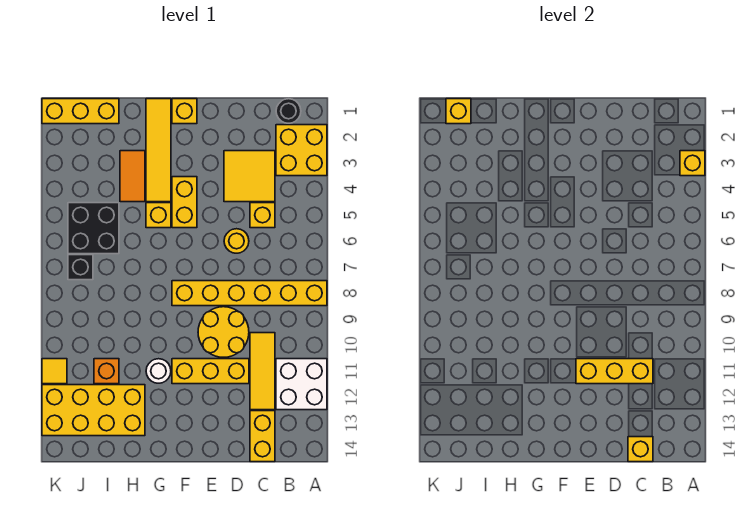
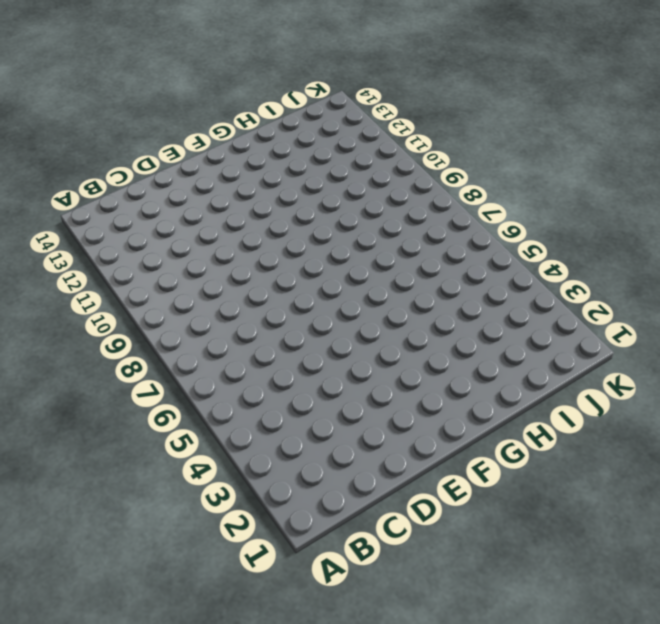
none -> yellow brick A2:B3 level 1
none -> yellow brick A8:F8 level 1
none -> white brick A11:B12 level 1

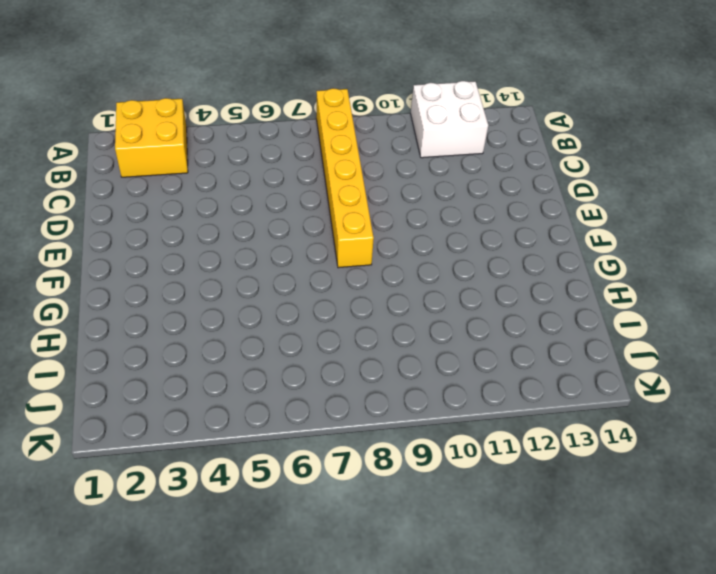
none -> black round brick B1 level 1
none -> yellow tile C3:D4 level 1
none -> yellow brick C5 level 1

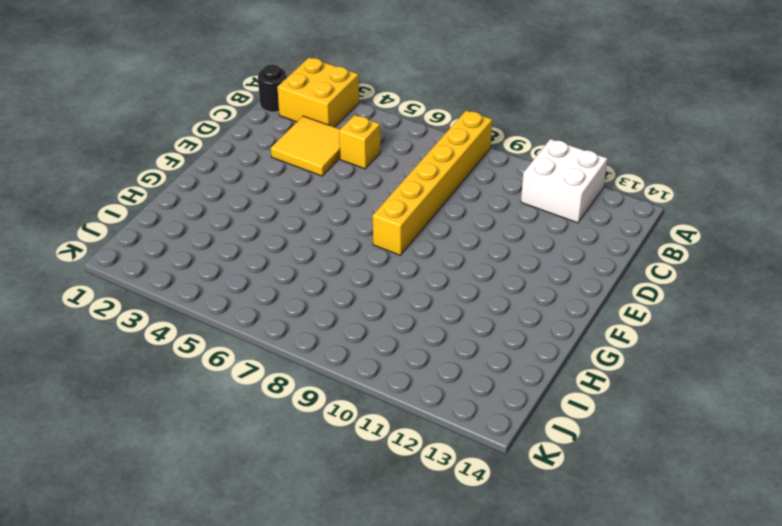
none -> yellow tile C10:C12 level 1
none -> yellow brick C13:C14 level 1
none -> yellow round brick D6 level 1

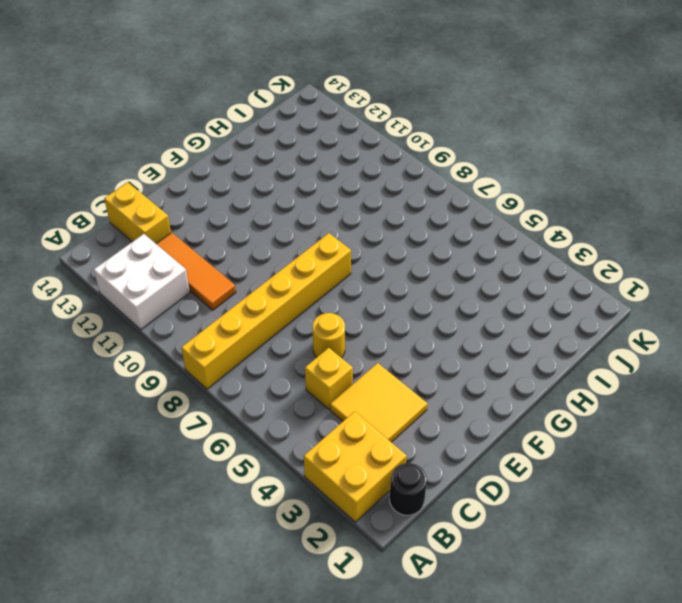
orange tile C10:C12 level 1 -> yellow tile C10:C12 level 1
none -> yellow round brick D9:E10 level 1
none -> yellow brick D11:F11 level 1
none -> yellow brick F1 level 1

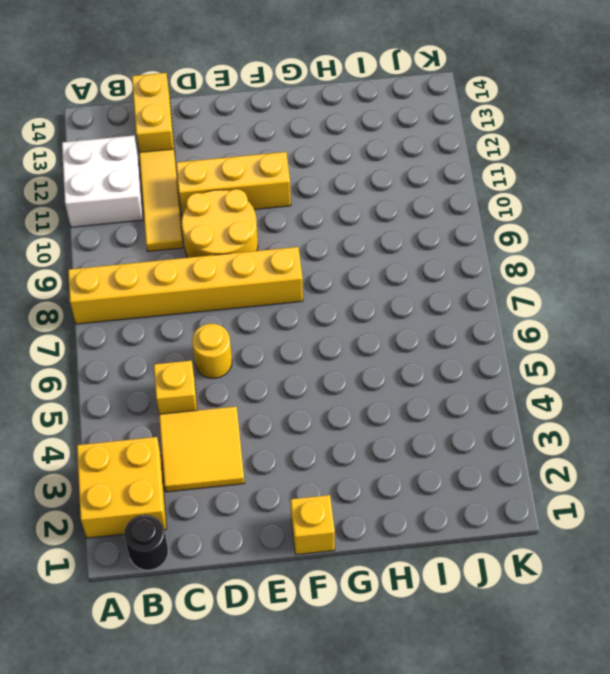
none -> yellow brick F4:F5 level 1
none -> yellow tile G1:G4 level 1
none -> yellow brick G5 level 1

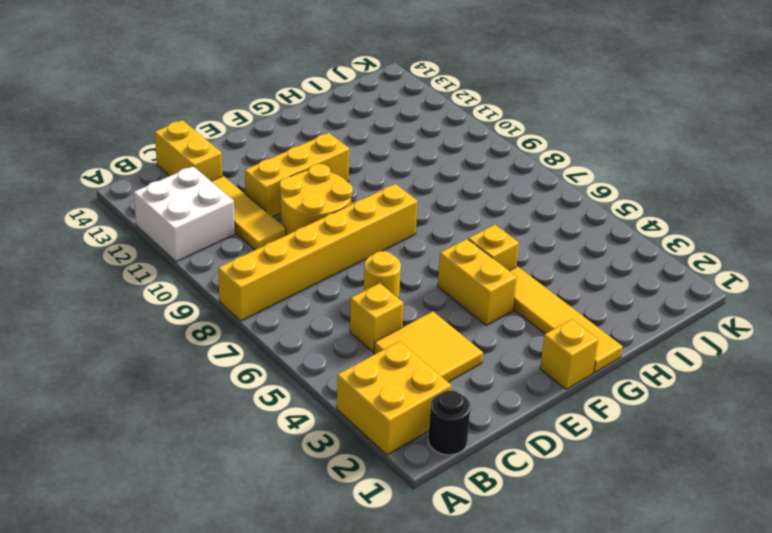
none -> white round brick G11 level 1
none -> orange tile H3:H4 level 1
none -> yellow brick H12:K13 level 1

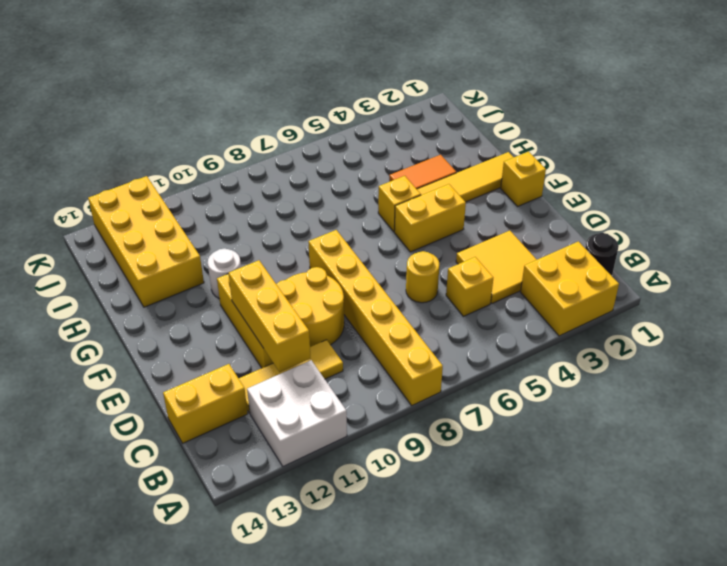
none -> yellow brick I1:K1 level 1
none -> black brick I5:J6 level 1
none -> orange brick I11 level 1

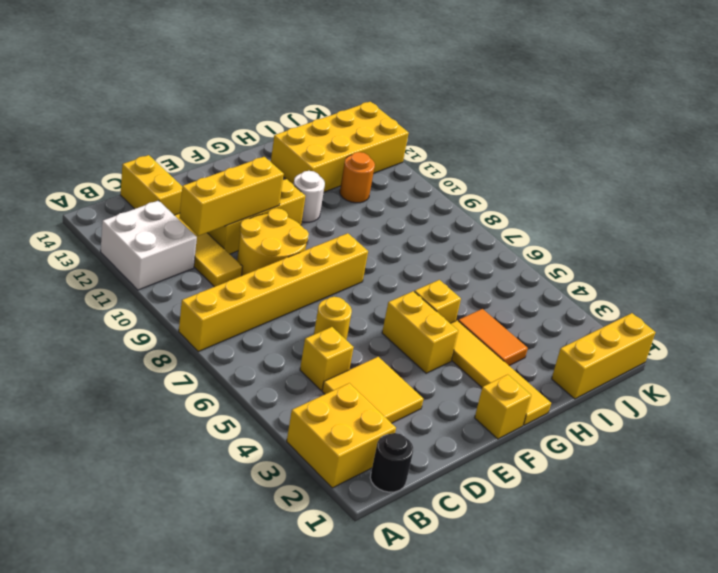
orange round brick I11 level 1 -> orange brick I11 level 1
none -> black brick I5:J6 level 1
none -> black brick J7 level 1
none -> yellow tile K11 level 1

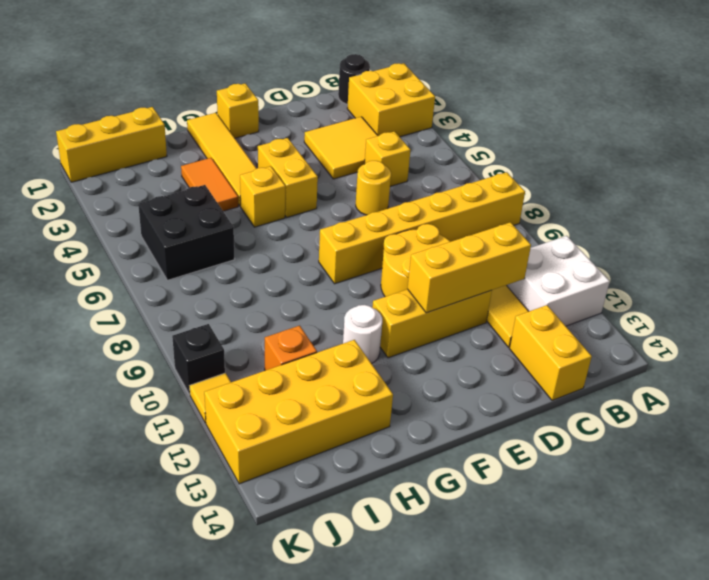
black brick K10 level 1 -> black brick J7 level 1
none -> yellow brick A3 level 2
none -> yellow brick C14 level 2
none -> yellow brick J1 level 2

